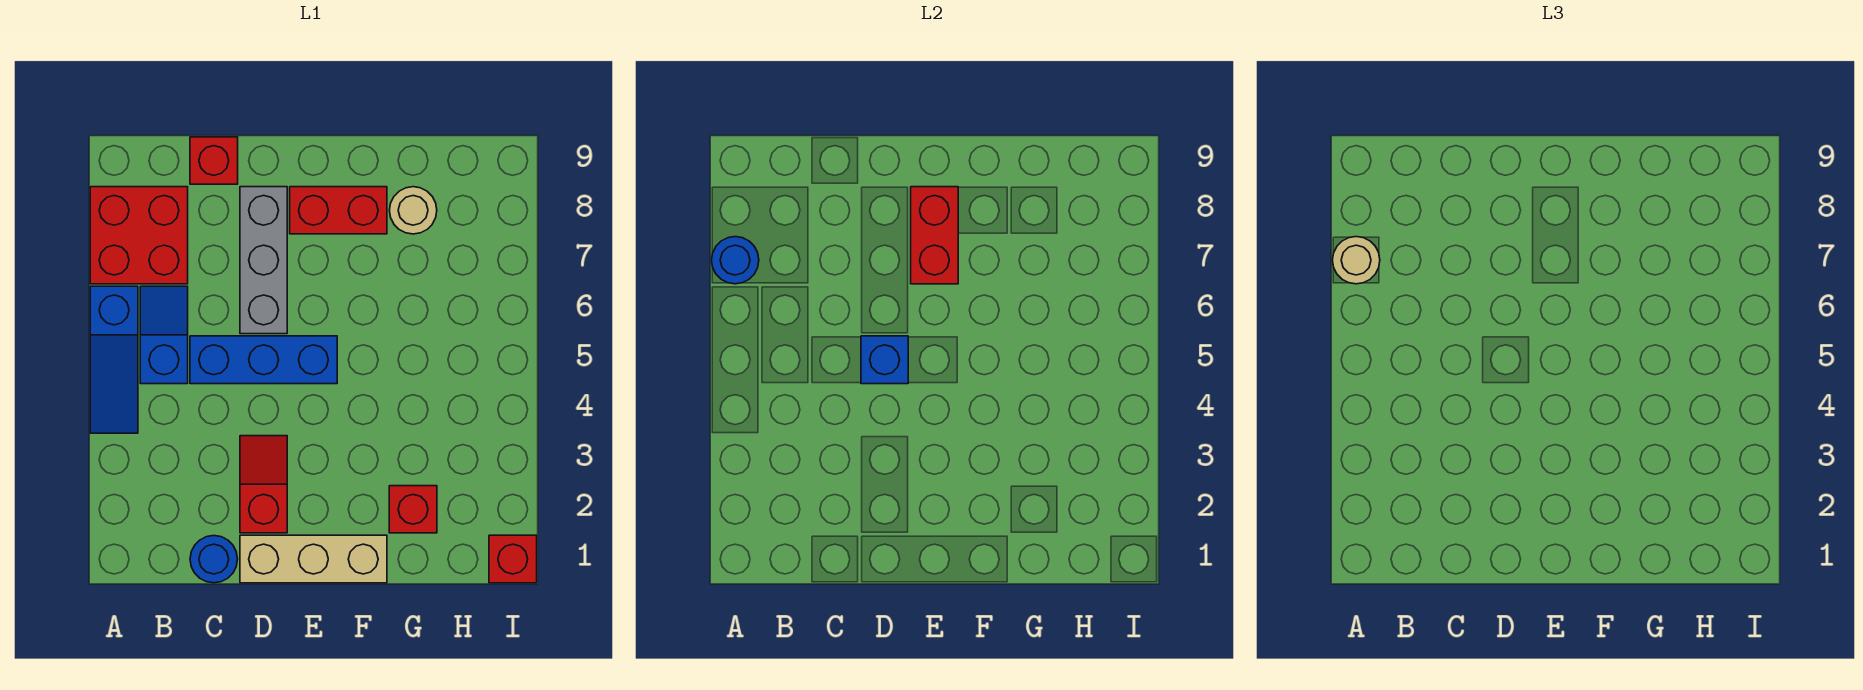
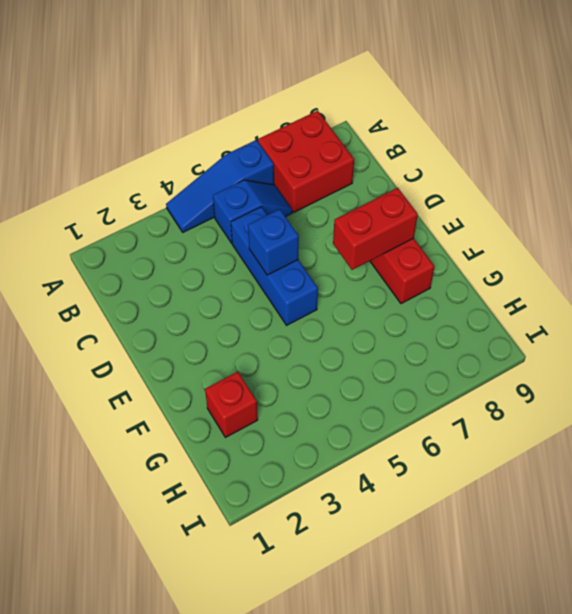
none -> blue round brick C1 level 1
none -> red brick C9 level 1
none -> tan brick D1:F1 level 1

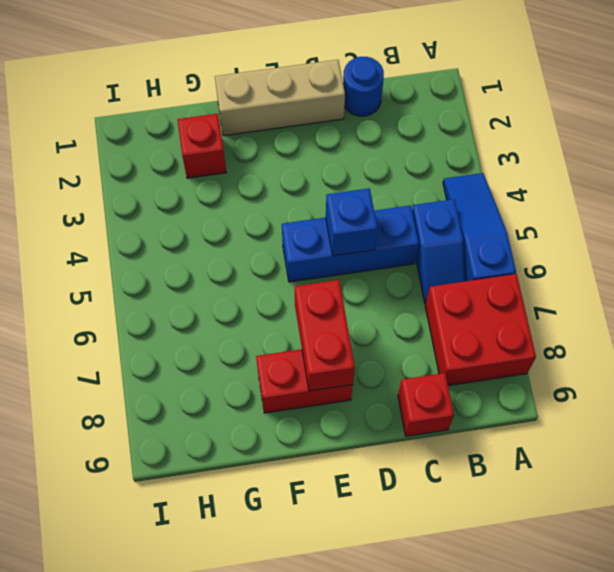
none -> red slope D2:D3 level 1 top 2
none -> grey brick D6:D8 level 1
none -> tan round brick G8 level 1

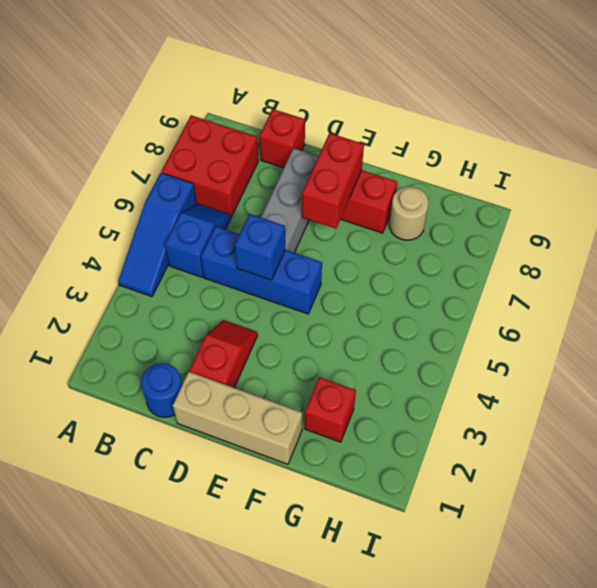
none -> red brick I1 level 1
none -> blue round brick A7 level 2
none -> tan round brick A7 level 3

